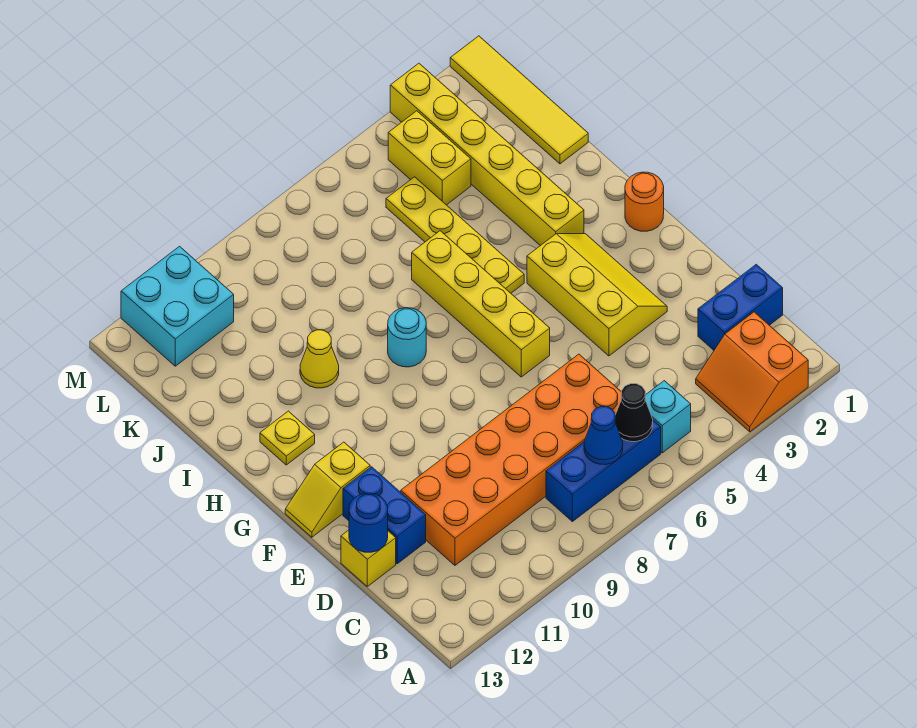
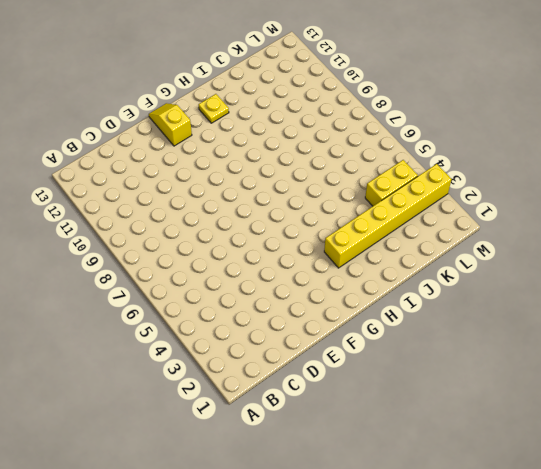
none -> orange slope A2:B3 level 1 top 2
none -> cyan brick B5 level 1
none -> blue brick B6:B8 level 1

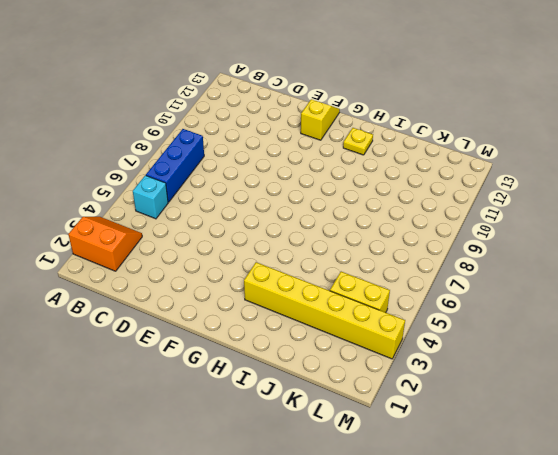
none -> blue brick C1:C2 level 1
none -> orange brick C6:D11 level 1
none -> blue brick D12:E12 level 1

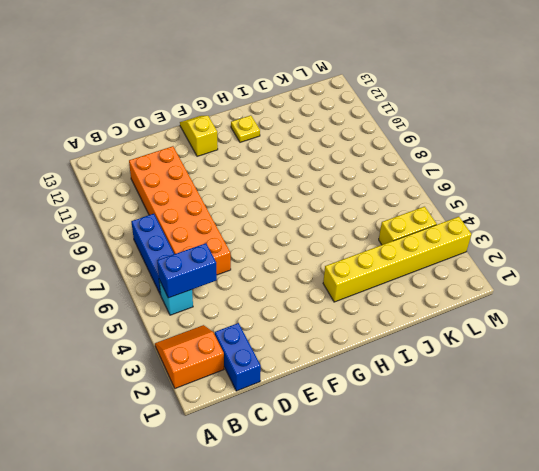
blue brick B5:C5 level 2 -> blue brick D12:E12 level 1
none -> yellow brick D13 level 1
none -> yellow slope E3:G4 level 1 top 4
none -> yellow brick F6:I6 level 1

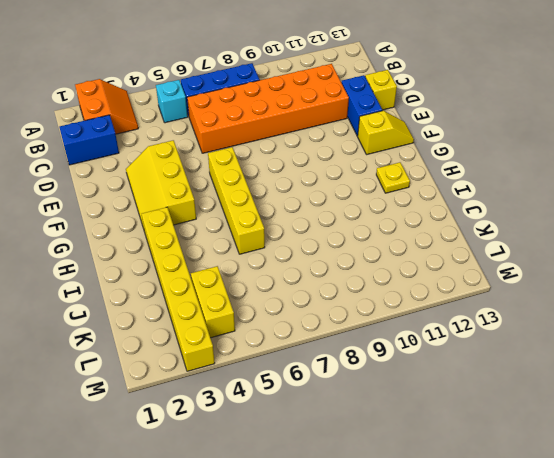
none -> orange round brick G1 level 1
none -> yellow plate H5:K5 level 1
none -> cyan round brick H8 level 1

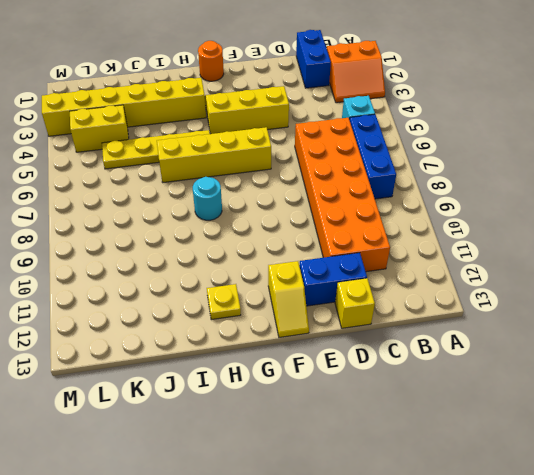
none -> yellow cone I10 level 1
none -> yellow tile J1:M1 level 1
none -> cyan brick L11:M12 level 1

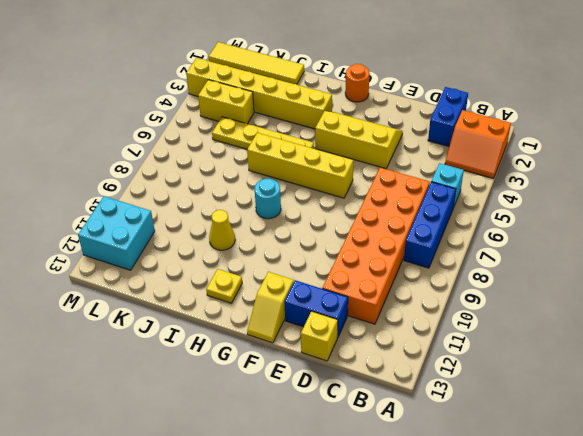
none -> black cone B6 level 2
none -> blue cone B7 level 2
none -> blue round brick D13 level 2

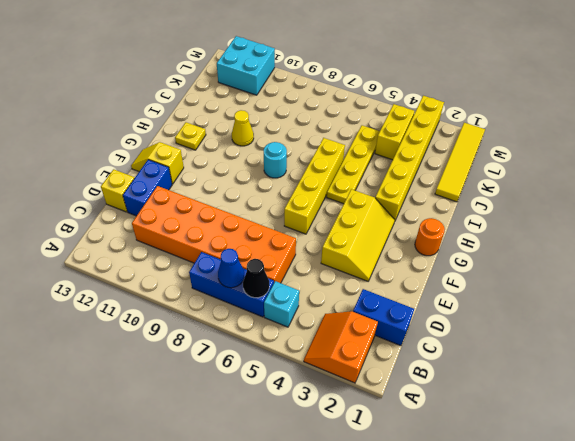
none -> blue round brick D13 level 2

